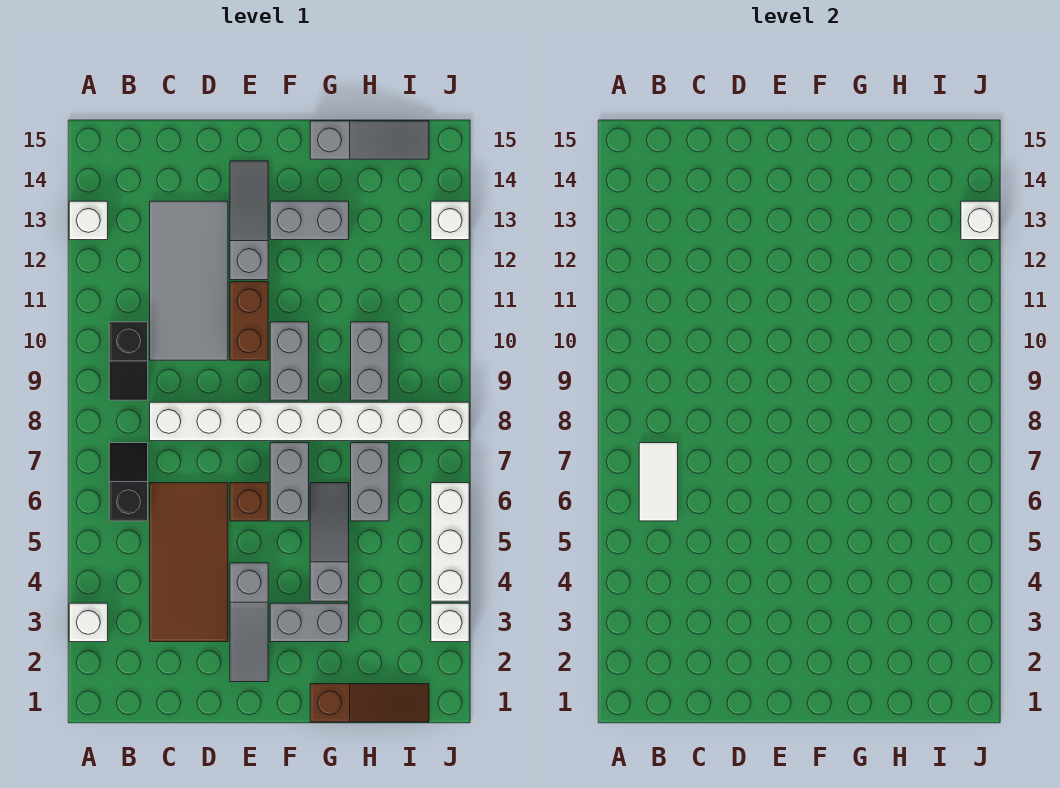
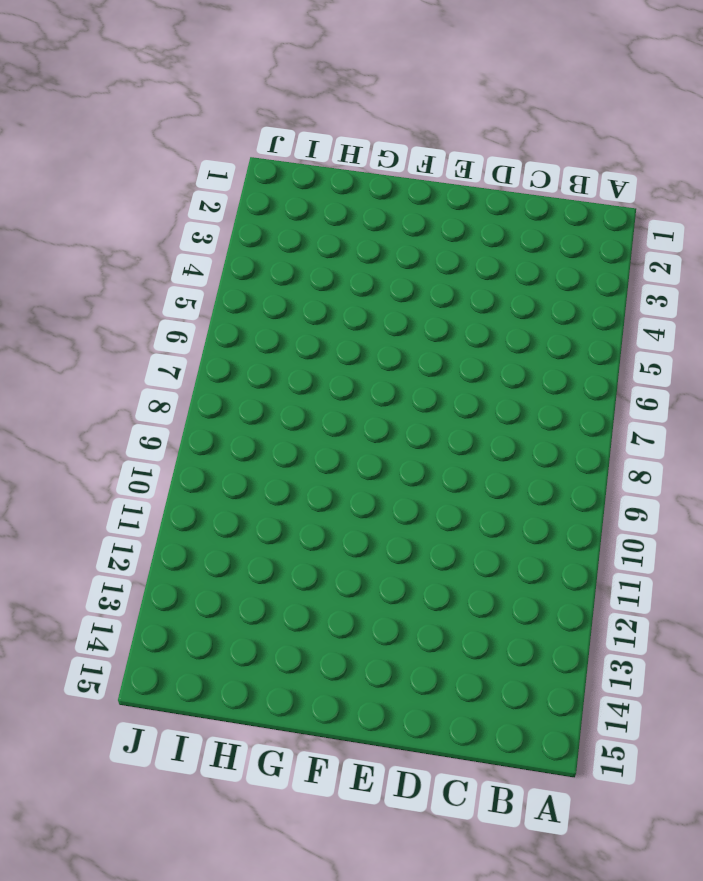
none -> white brick A3 level 1
none -> white brick A13 level 1
none -> black slope B6:B7 level 1 top 6

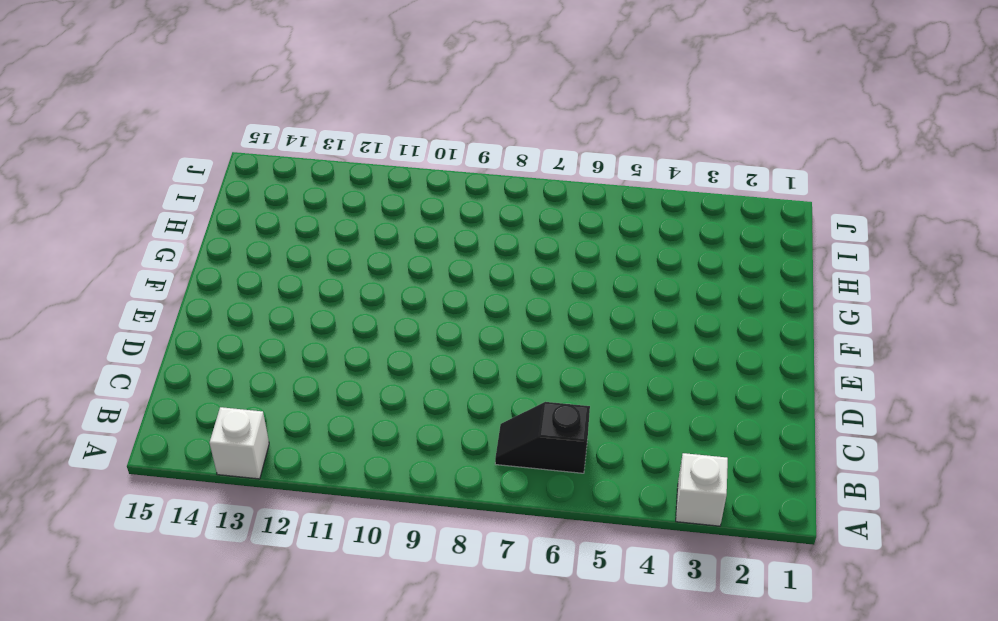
none -> black slope B9:B10 level 1 top 10
none -> brown tile C3:D6 level 1
none -> white brick C8:J8 level 1

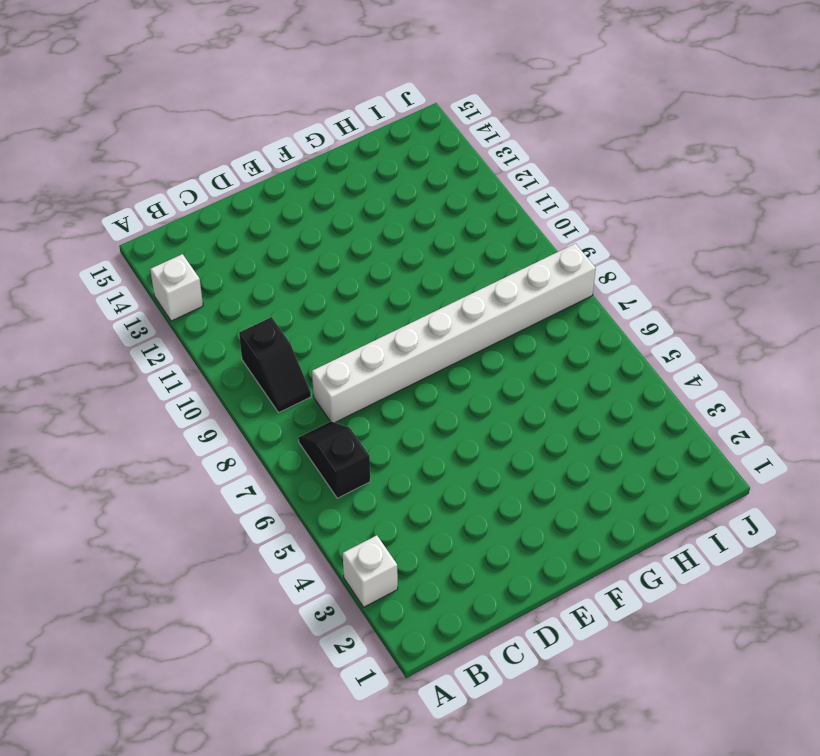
none -> brown tile C3:D6 level 1
none -> grey tile C10:D13 level 1
none -> grey slope E2:E4 level 1 top 4

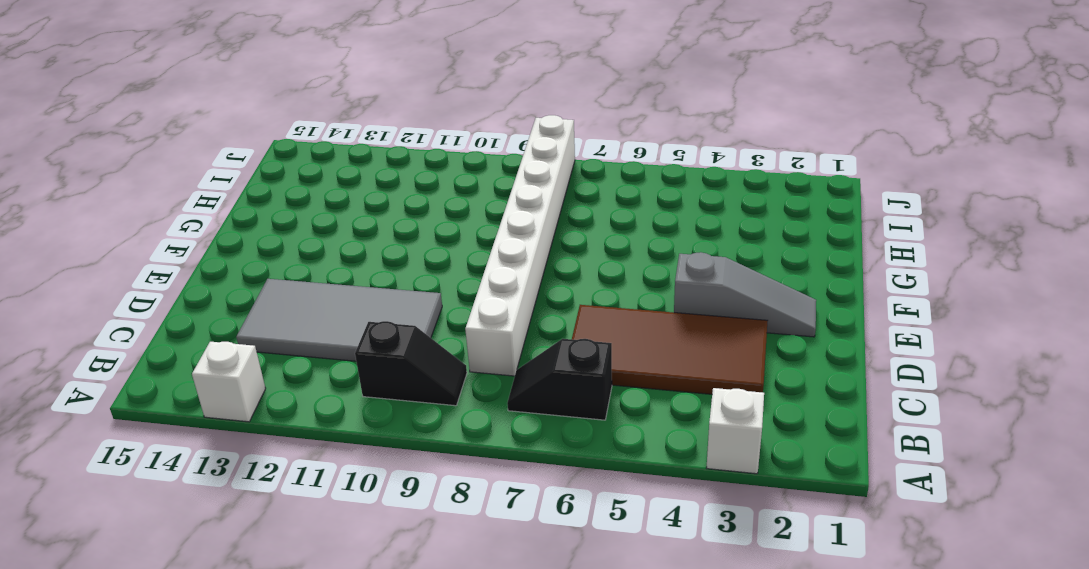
none -> brown brick E6 level 1
none -> brown brick E10:E11 level 1
none -> grey slope E12:E14 level 1 top 12

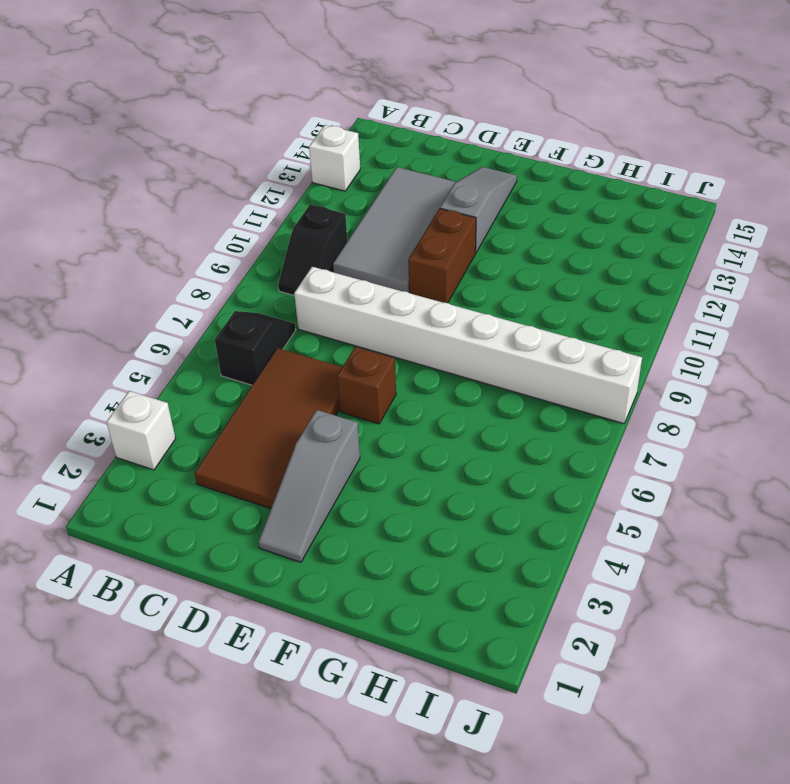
none -> grey brick F3:G3 level 1
none -> grey brick F6:F7 level 1
none -> grey brick F9:F10 level 1

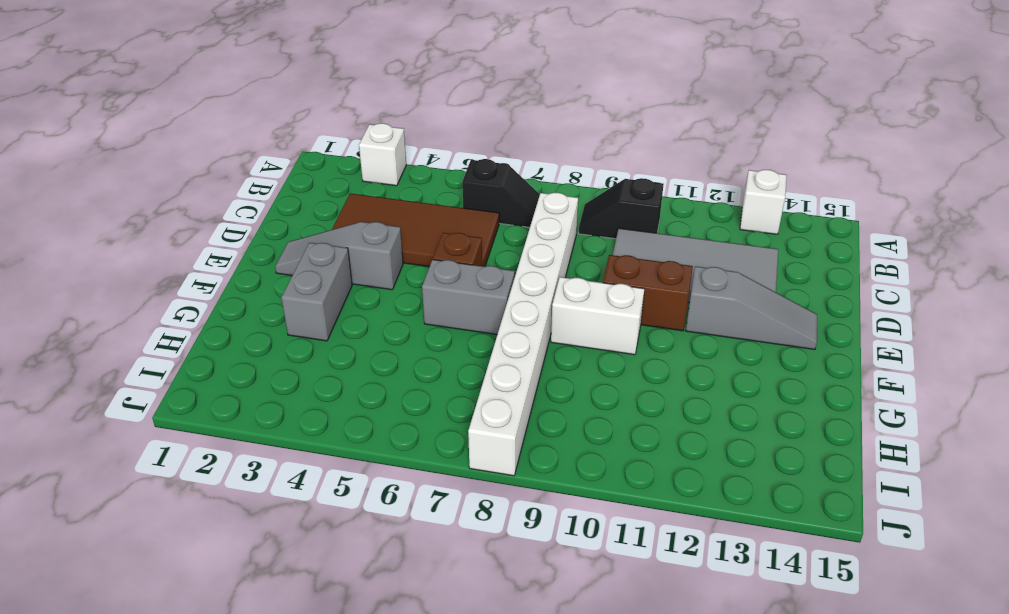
white brick F9:F10 level 1 -> grey brick F9:F10 level 1
none -> grey brick F13:G13 level 1
none -> brown slope G1:I1 level 1 top G
none -> grey slope G4:G6 level 1 top 4

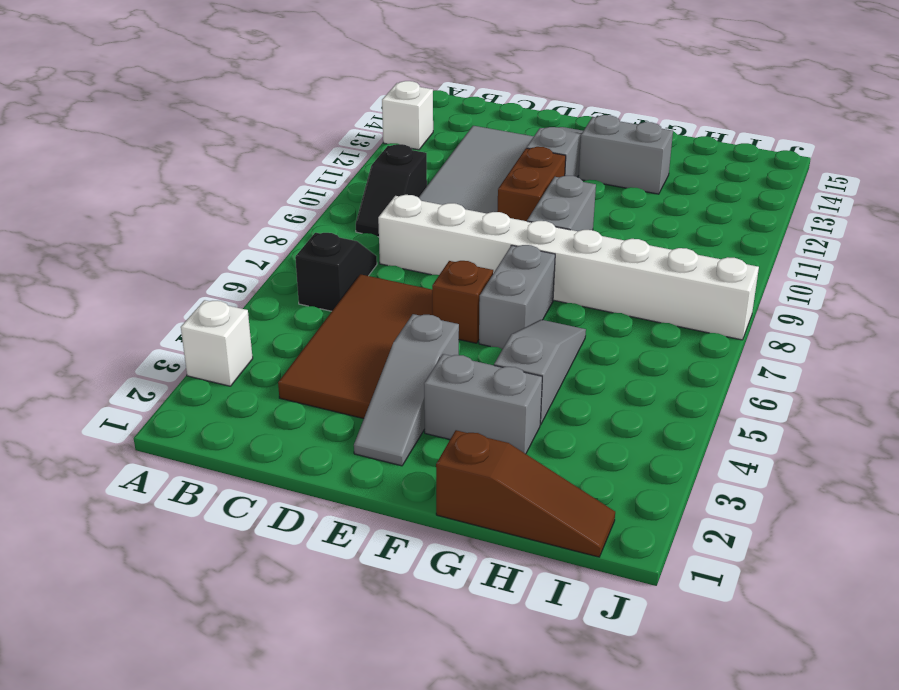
none -> grey slope G15:I15 level 1 top G
none -> grey brick H6:H7 level 1
none -> grey brick H9:H10 level 1

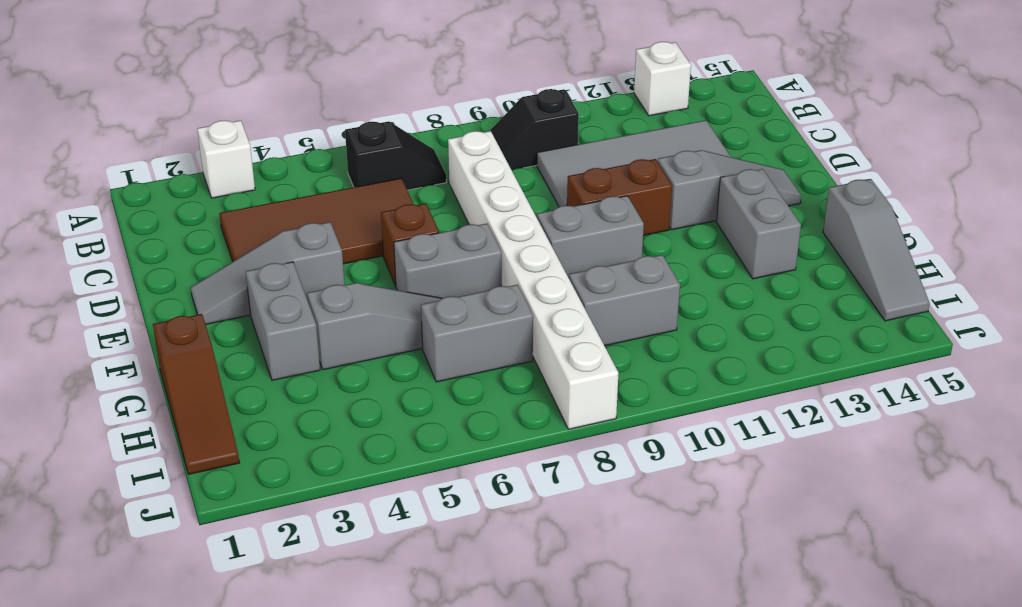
none -> white brick J3 level 1
none -> white brick J4:J6 level 1
none -> white brick J13 level 1

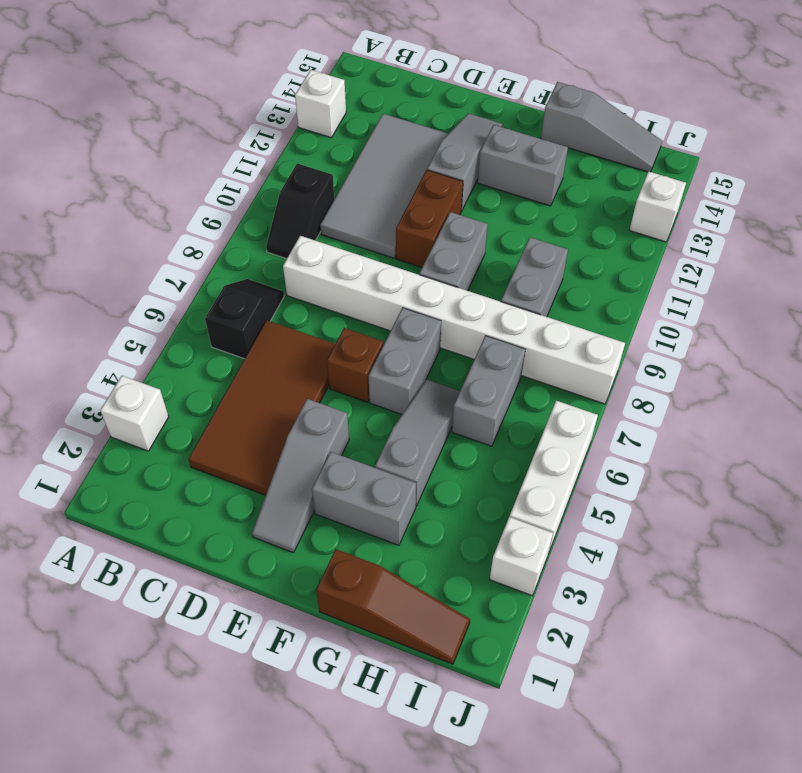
none -> white tile B6:B7 level 2
none -> white brick J13 level 2

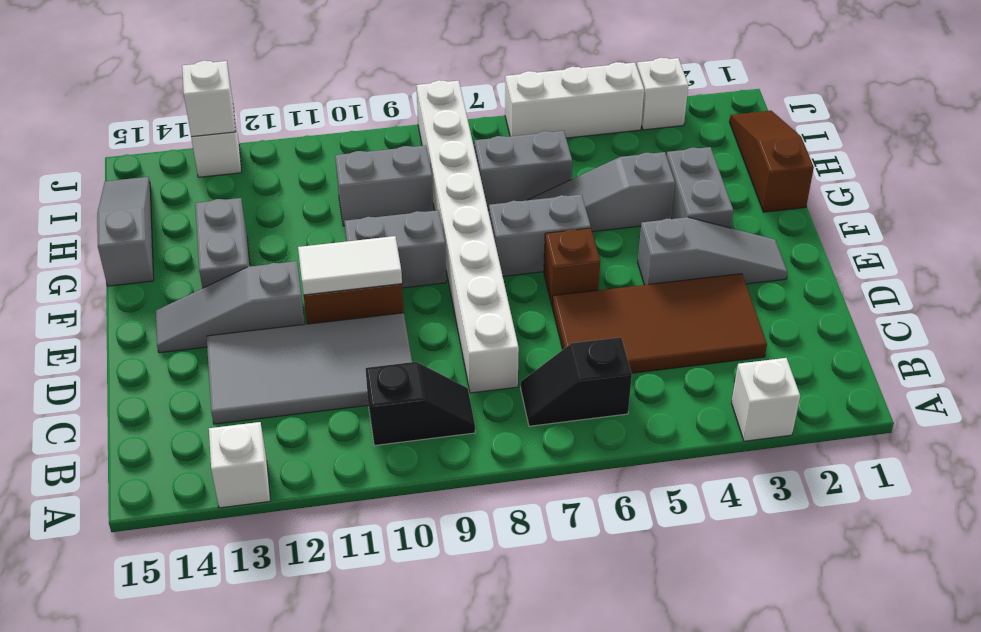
white tile E10:E11 level 2 -> white tile B6:B7 level 2

